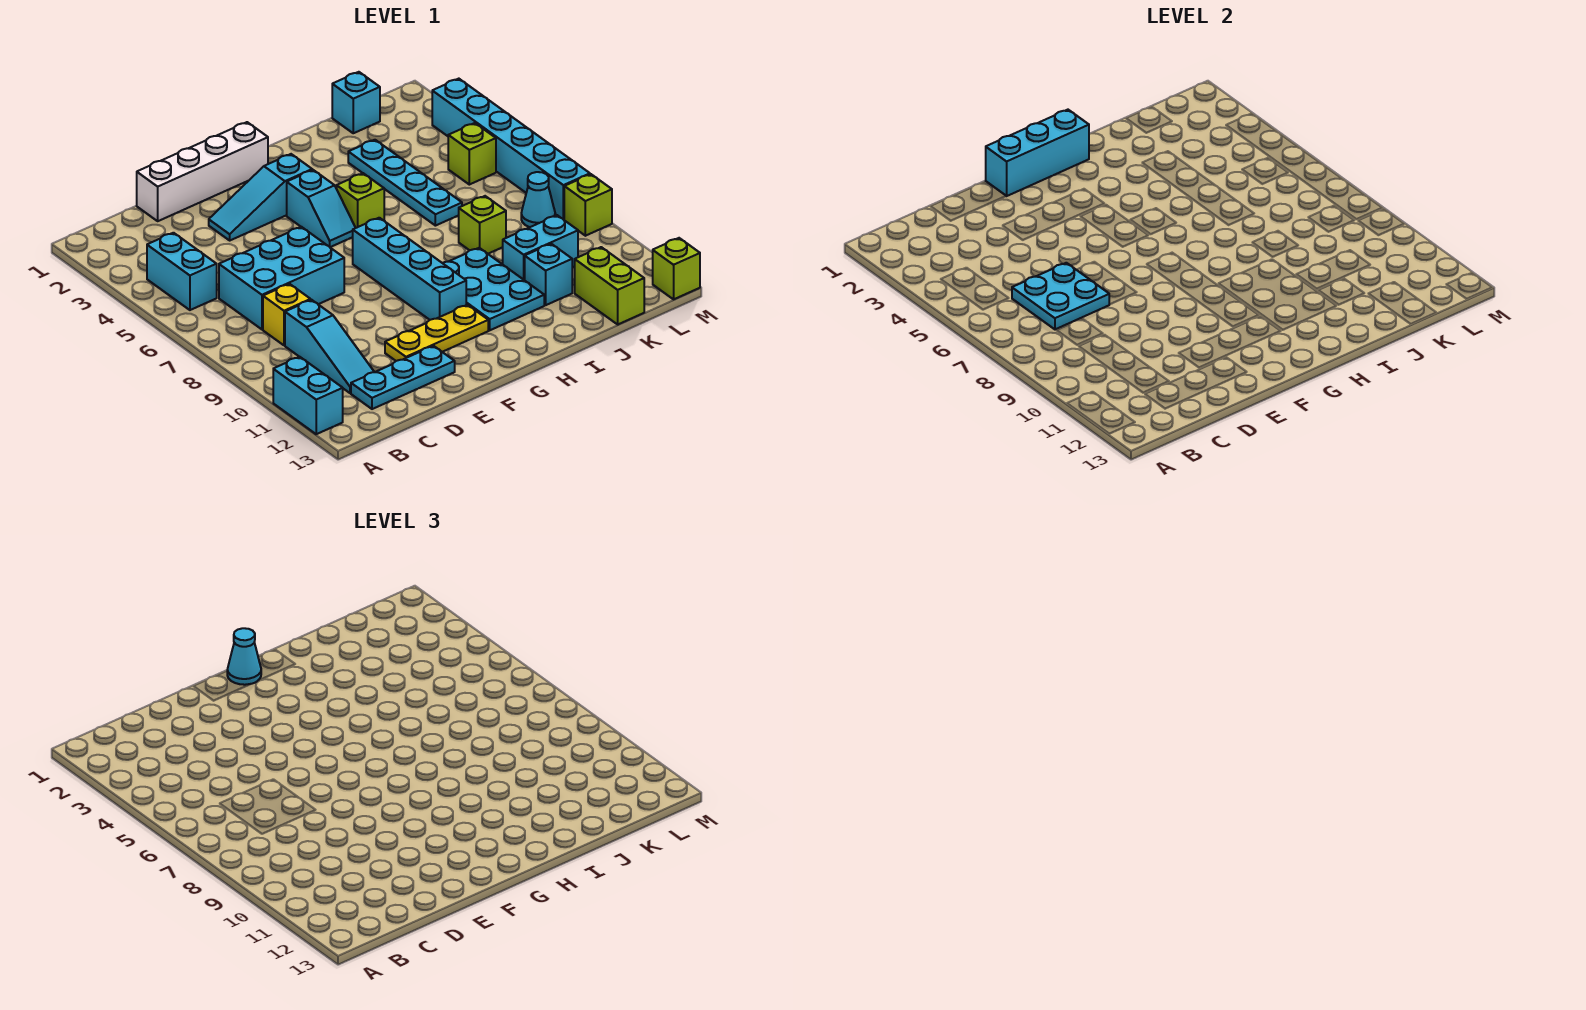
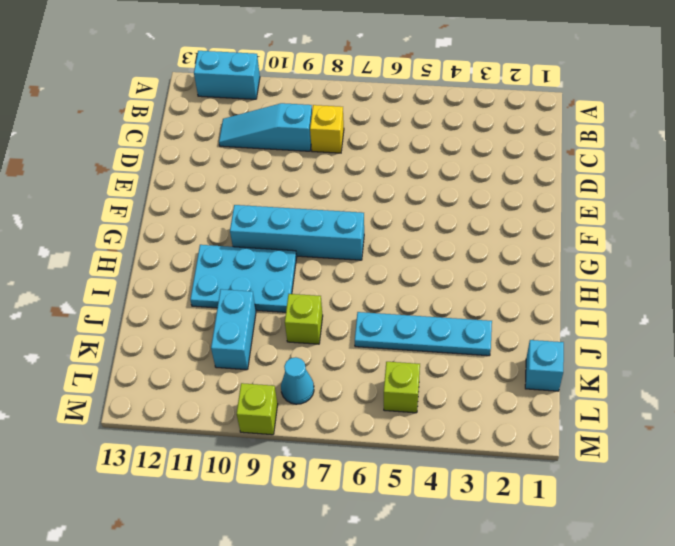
none -> cyan brick B4:B5 level 1
none -> cyan brick C6:E7 level 1
none -> cyan plate C12:E12 level 1

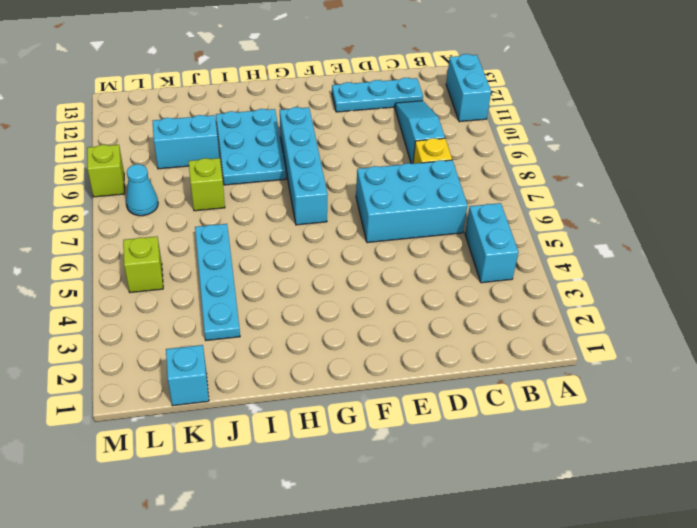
none -> white brick D1:G1 level 1
none -> cyan slope E3:G3 level 1 top G
none -> yellow plate E11:G11 level 1

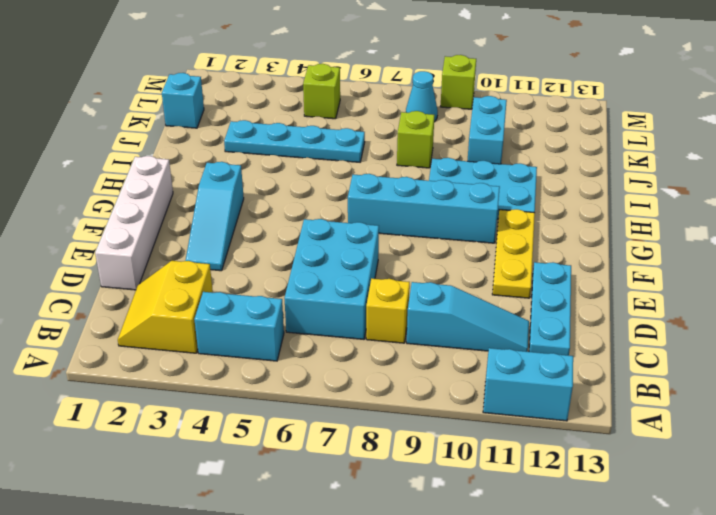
yellow slope B2:C3 level 1 top 3 -> none
none -> cyan slope G4:G5 level 1 top 4
none -> lime brick H5 level 1
none -> cyan brick J11 level 1

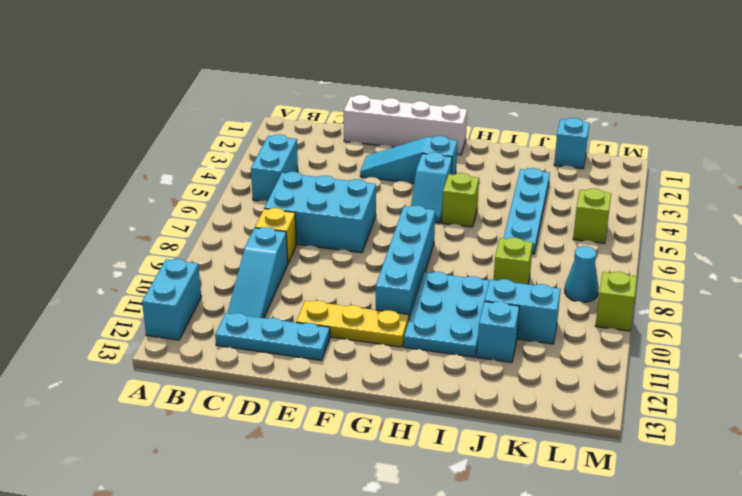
none -> lime brick K12:K13 level 1
none -> cyan brick M3:M8 level 1
none -> lime brick M13 level 1

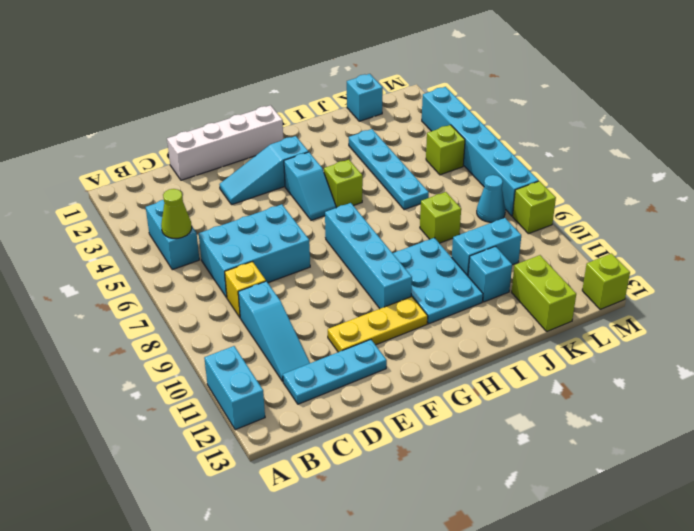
lime cone B5 level 2 -> none
none -> cyan plate C6:D7 level 2
none -> cyan brick F1:H1 level 2
none -> cyan cone G1 level 3

